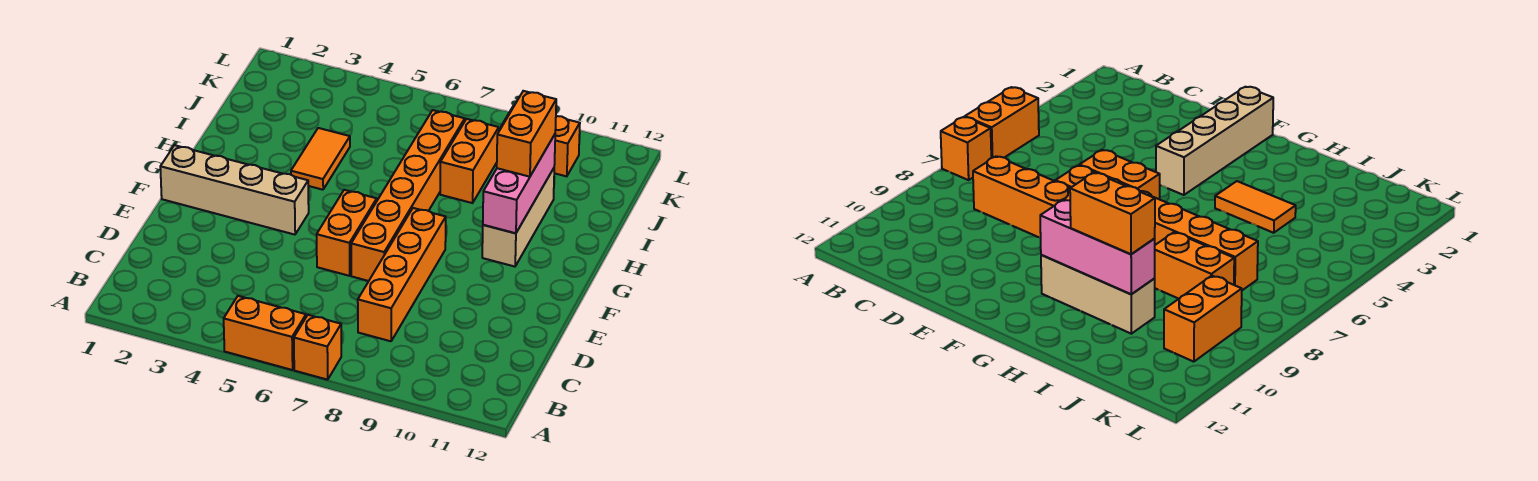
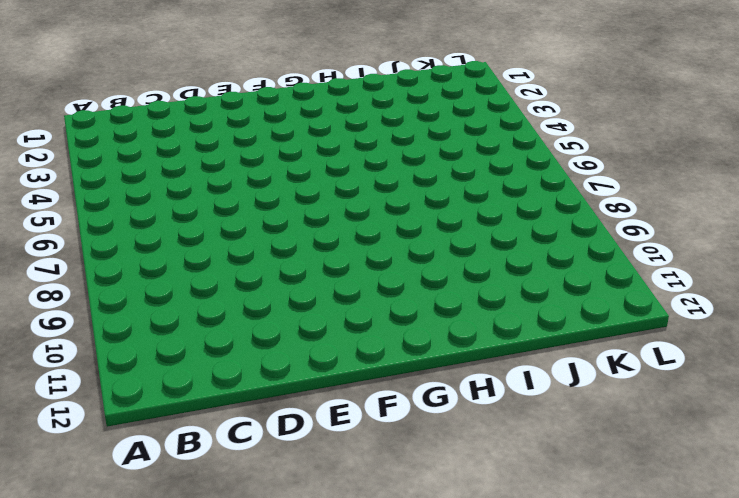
none -> orange brick A5:A6 level 1
none -> orange brick A7 level 1
none -> orange brick C8:F8 level 1

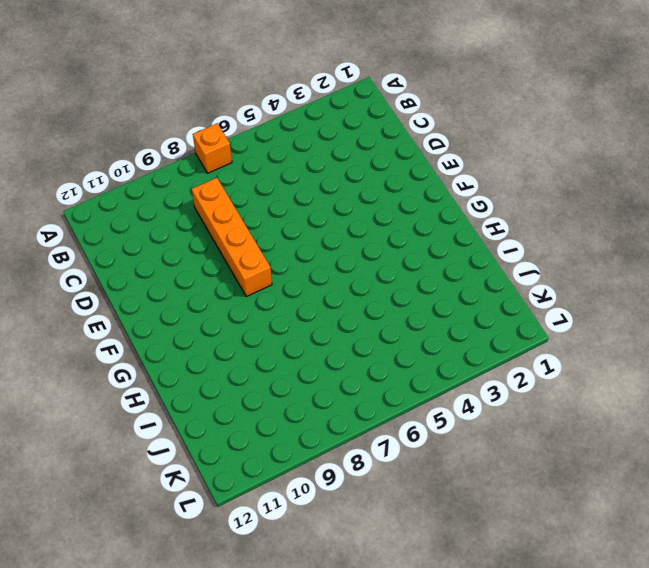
none -> orange brick A5:A6 level 1
none -> orange brick E6:F6 level 1
none -> orange brick E7:J7 level 1

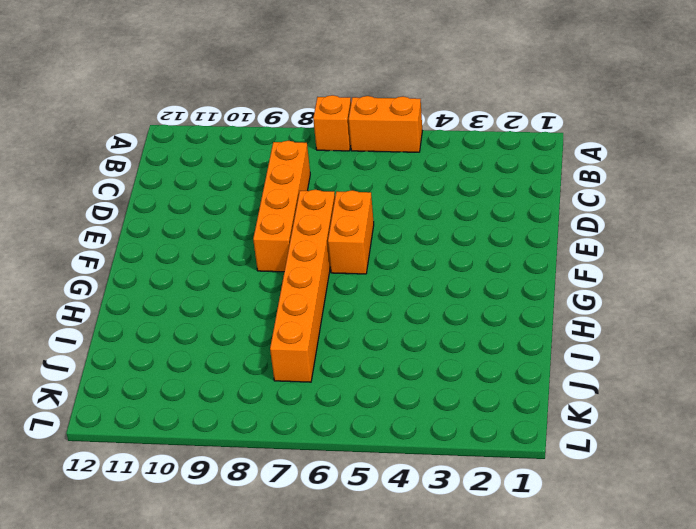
none -> tan brick F1:F4 level 1
none -> tan brick G10:I10 level 1
none -> orange tile H4:I4 level 1

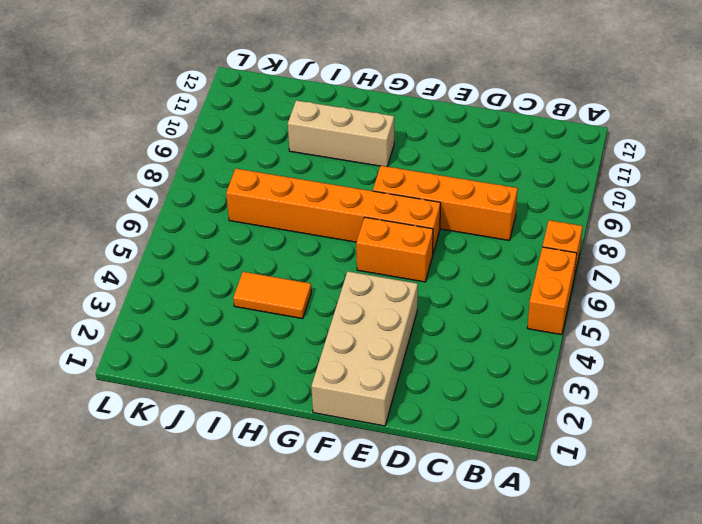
tan brick E1:F4 level 1 -> tan brick F1:F4 level 1
none -> orange brick I8:J8 level 1
none -> orange brick K9:K10 level 1
none -> pink brick G10:I10 level 2

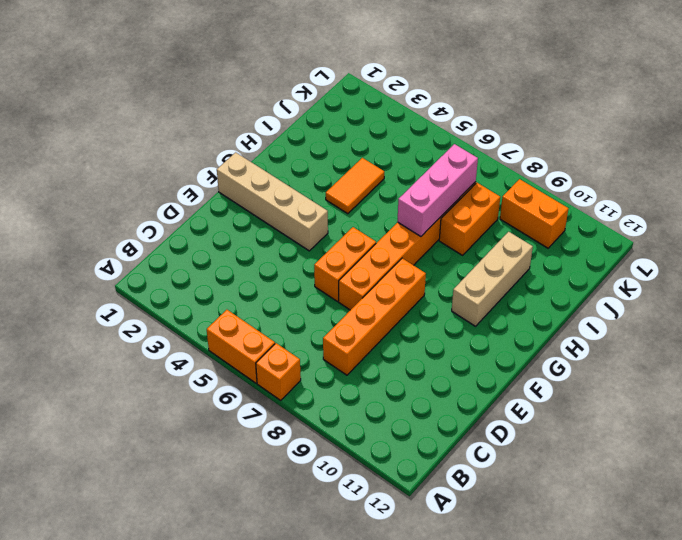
pink brick H7:J7 level 2 -> pink brick G10:I10 level 2
none -> orange brick H10:I10 level 3

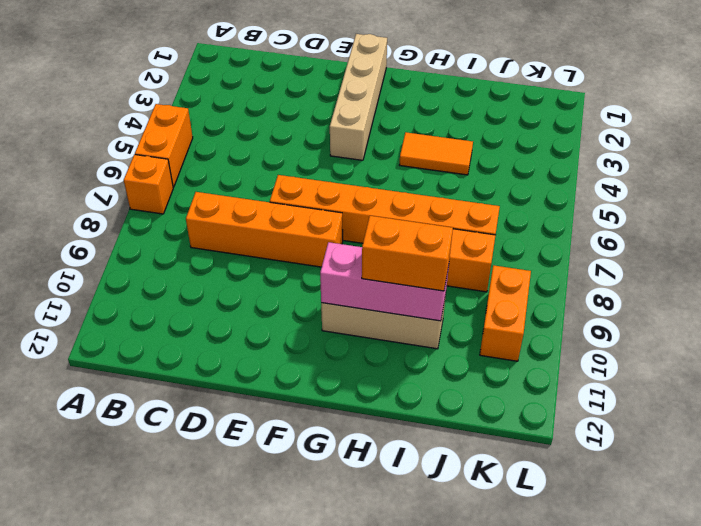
none -> orange brick E6:F6 level 1

